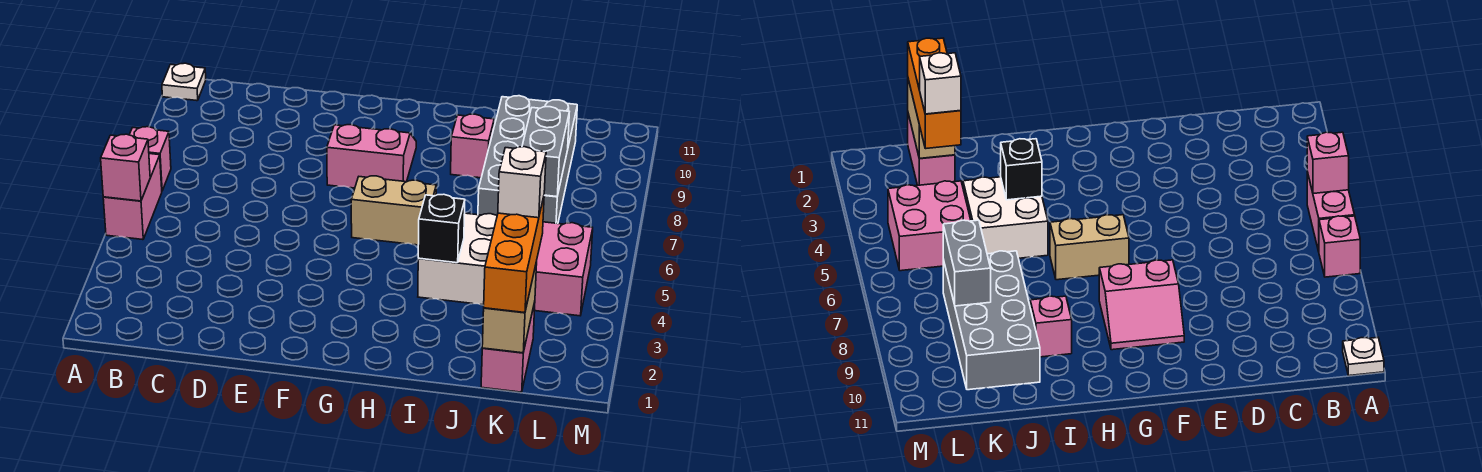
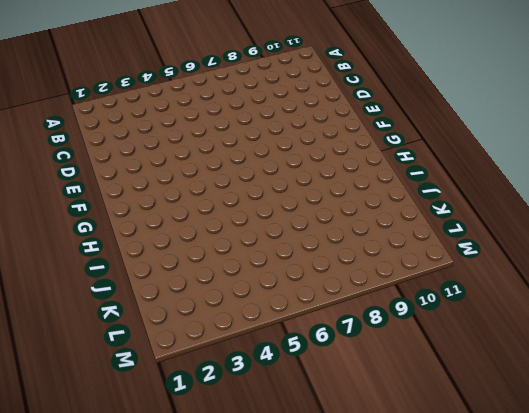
none -> pink brick A5:A6 level 1
none -> pink brick A7 level 1
none -> white plate A11 level 1

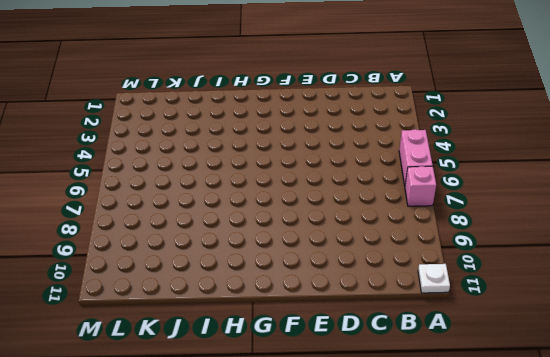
none -> pink slope F8:G9 level 1 top 8
none -> tan brick G6:H6 level 1
none -> white brick I4:J5 level 1

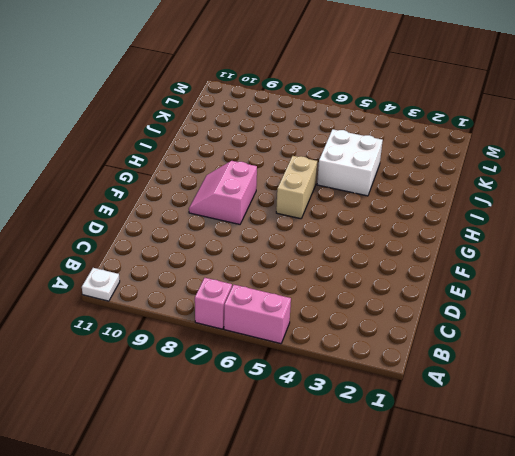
none -> pink brick I9 level 1
none -> grey brick J7:K10 level 1
none -> pink brick K1:K2 level 1

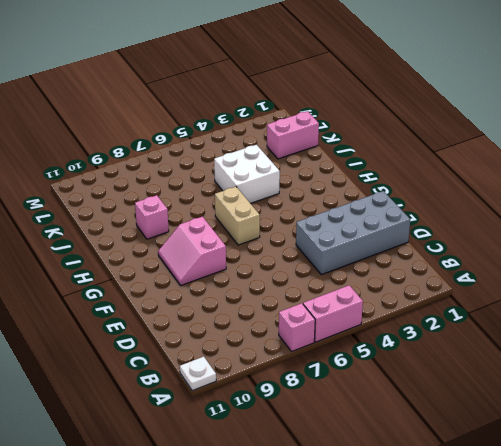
grey brick D1:E4 level 1 -> grey brick J7:K10 level 1
none -> pink brick K4:L5 level 1
none -> pink brick A5 level 2
none -> black brick I4 level 2

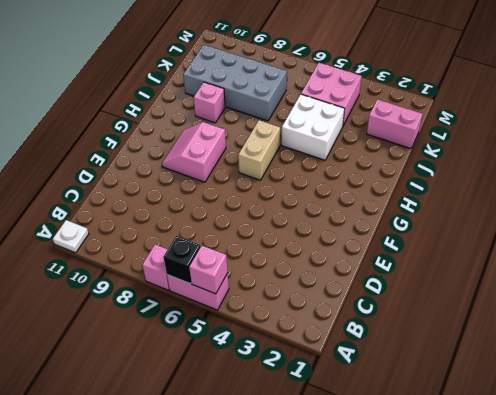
black brick A6 level 2 -> black brick I4 level 2
none -> tan brick K1:K2 level 2
none -> grey brick K7:K8 level 2
none -> orange brick K1:K3 level 3

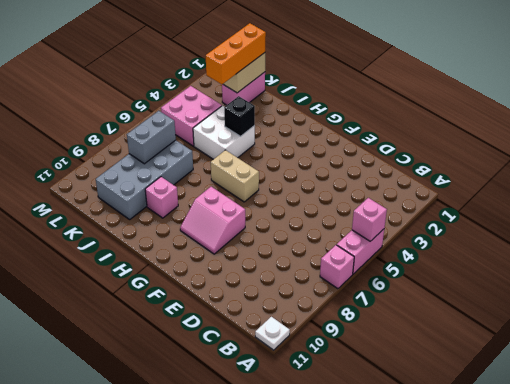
none -> white brick K3 level 4

